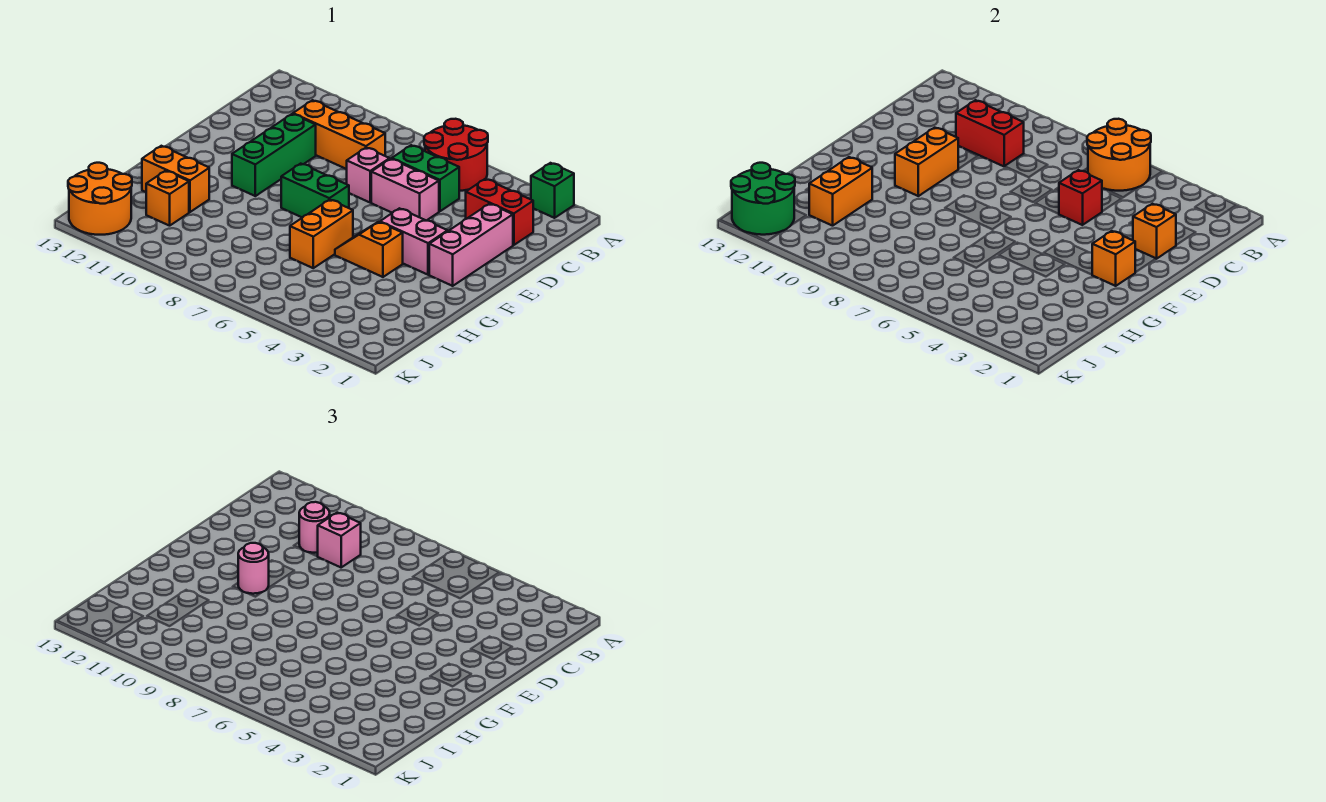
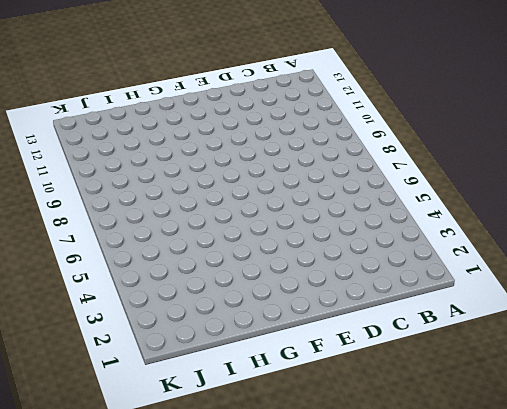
none -> green brick A2 level 1
none -> red round brick A5:B6 level 1
none -> red brick C2:C3 level 1

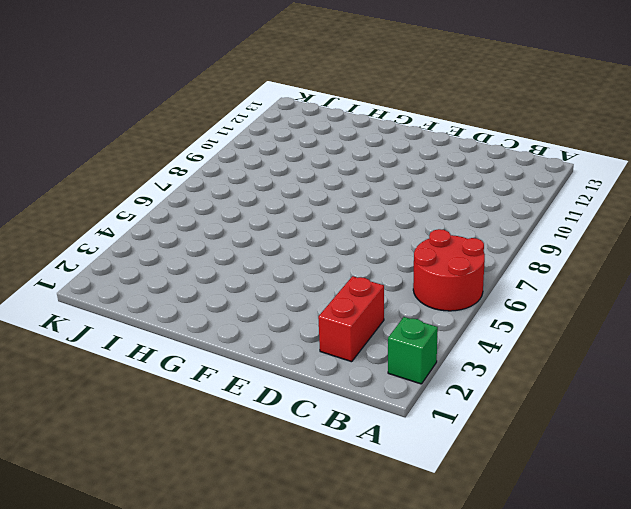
none -> green brick C5:C6 level 1
none -> orange brick C8:C10 level 1
none -> pink brick D2:F2 level 1

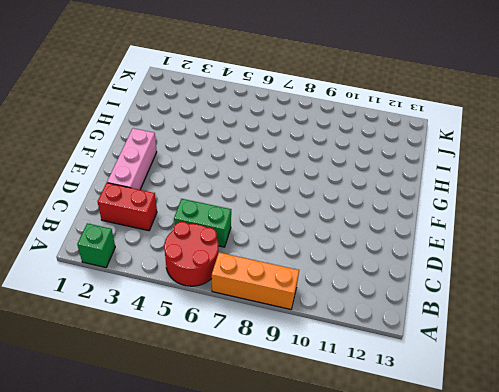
orange brick A7:A9 level 1 -> orange brick C8:C10 level 1
none -> pink brick D5:D6 level 1
none -> pink brick D7 level 1
none -> green brick D10:F10 level 1

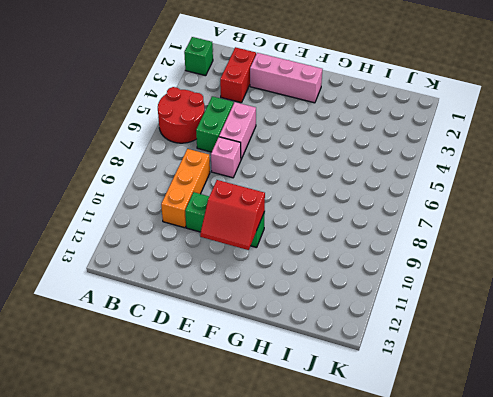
red slope E10:F11 level 2 top 10 -> orange brick E10:F10 level 2
none -> pink brick F3:F4 level 1
none -> green brick F7:F8 level 1
none -> orange slope G4:G5 level 1 top 4

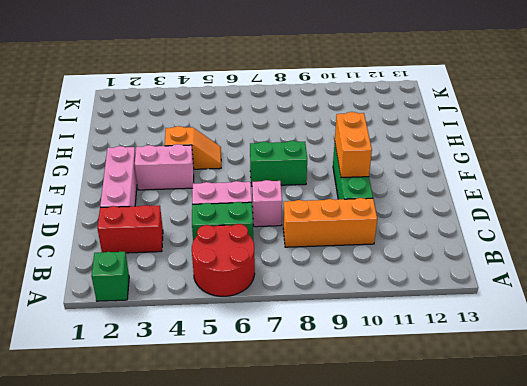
none -> orange brick G6:H6 level 1
none -> orange brick H11:H12 level 1
none -> orange brick I11 level 1

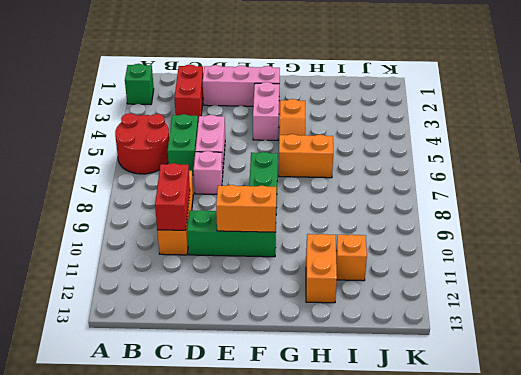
none -> orange round brick J12:K13 level 1
none -> orange round brick A5:B6 level 2
none -> orange brick D2 level 2

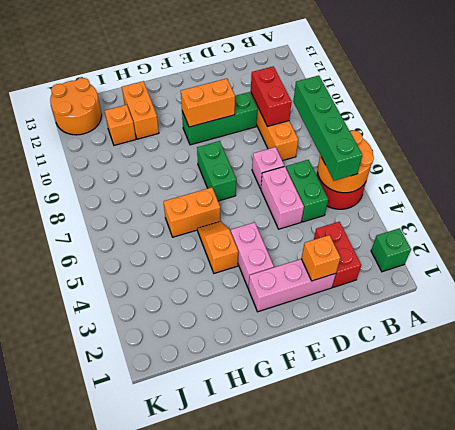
green brick B5:B8 level 3 -> none
none -> red brick D5 level 2
none -> orange brick F2 level 2
none -> orange brick H11:I11 level 2

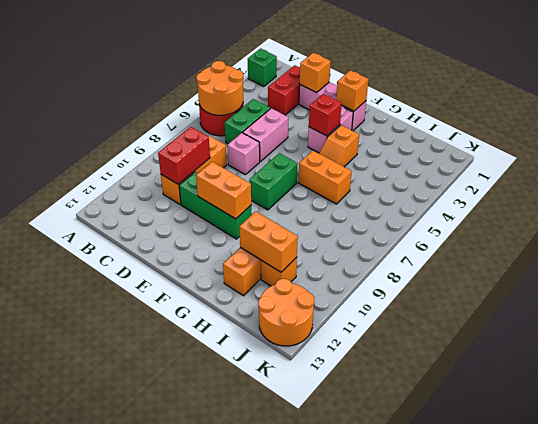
red brick F4 level 2 -> red brick D5 level 2
none -> green round brick J12:K13 level 2
none -> pink brick C9 level 3
none -> pink round brick C10 level 3

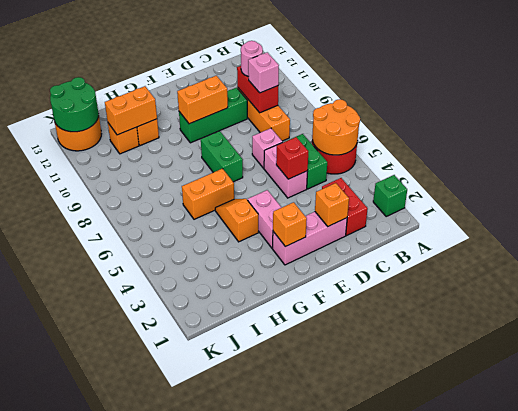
none -> pink round brick F10 level 3

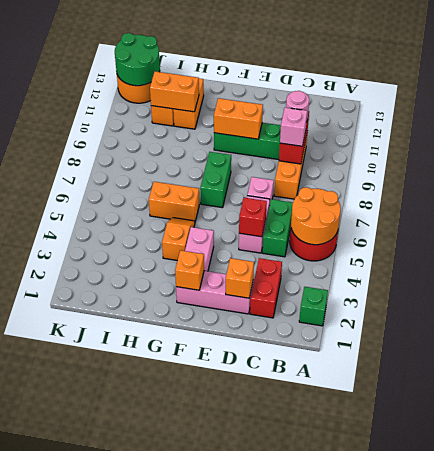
none -> pink round brick F10 level 3

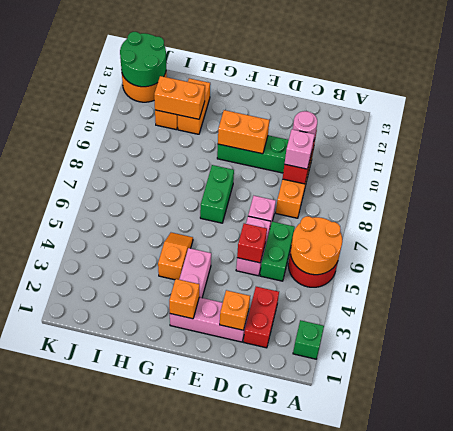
none -> orange brick G6:H6 level 1
none -> pink round brick F10 level 3

